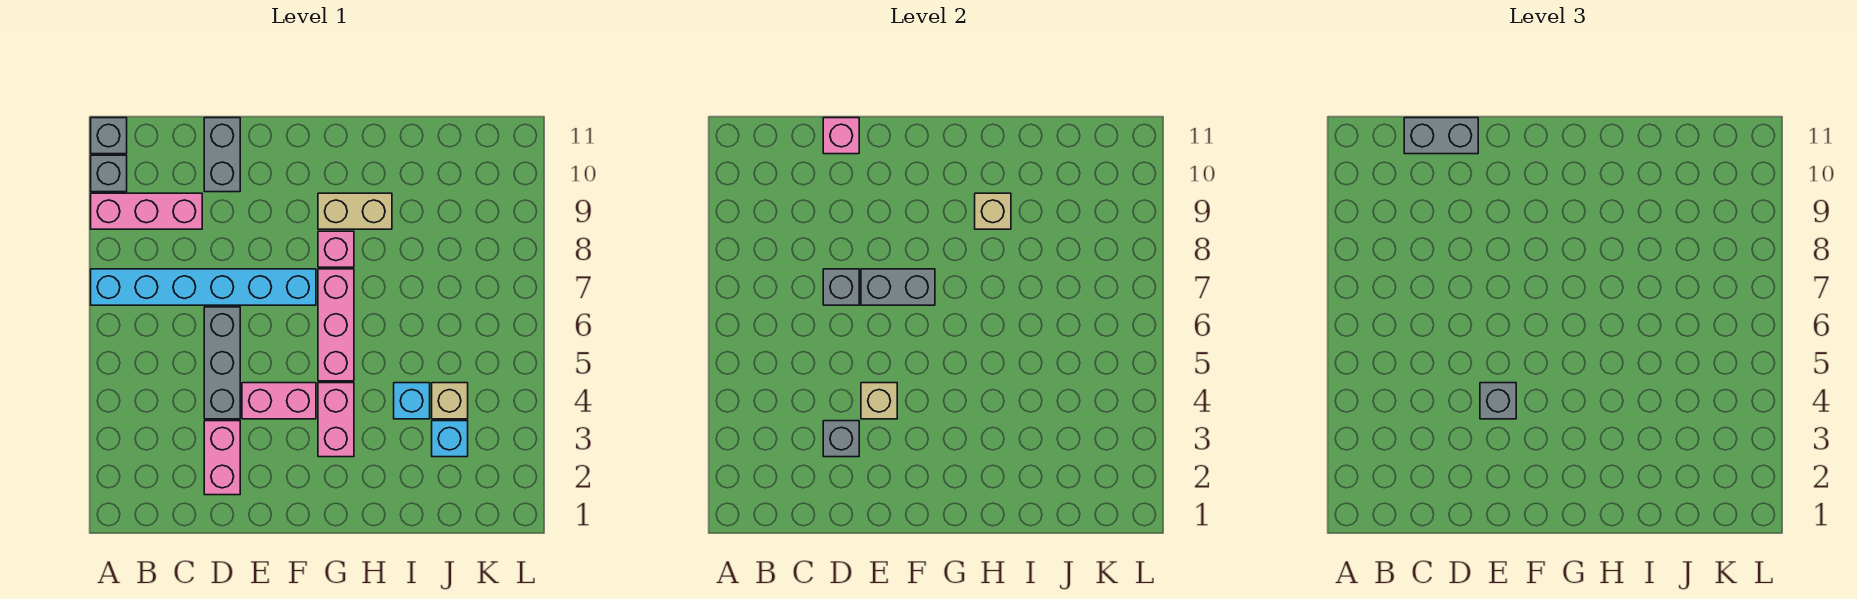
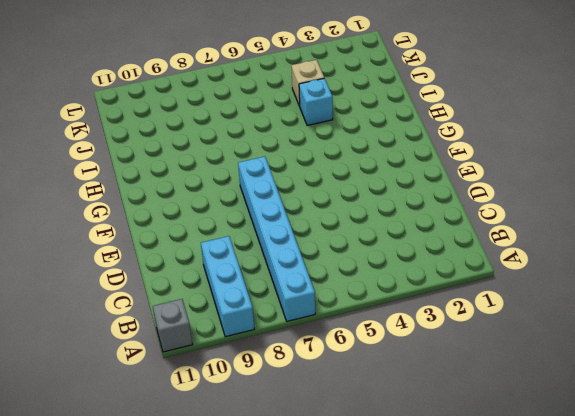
cyan brick A9:C9 level 1 -> pink brick A9:C9 level 1
none -> grey brick A10 level 1
none -> pink brick D2:D3 level 1
none -> grey brick D4:D6 level 1

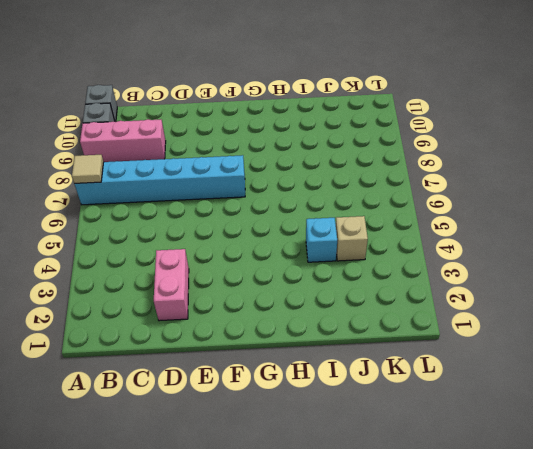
tan tile A7 level 2 -> none
none -> grey brick D4:D6 level 1
none -> grey brick D10:D11 level 1
none -> pink brick E4:F4 level 1

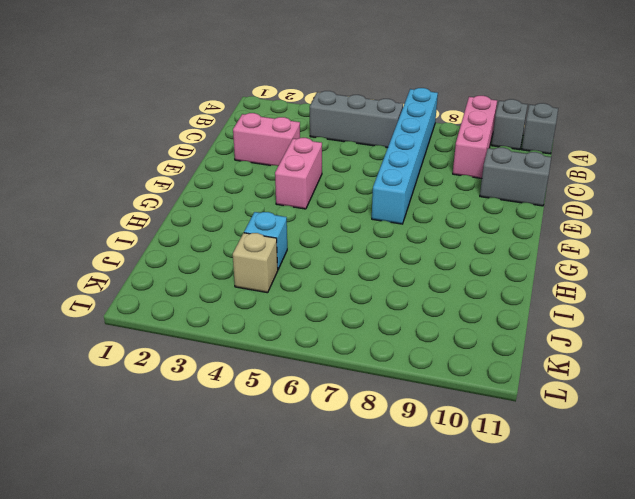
grey brick B4:B6 level 1 -> grey brick D4:D6 level 1
none -> pink brick G3:G4 level 1
none -> pink brick G5:G7 level 1
none -> pink brick G8 level 1

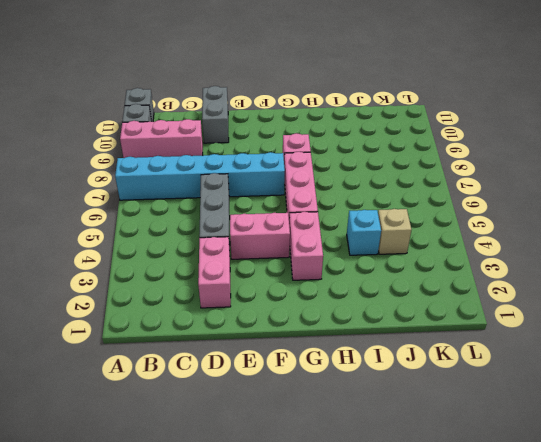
none -> tan brick G9:H9 level 1
none -> cyan brick J3 level 1
none -> grey brick D3 level 2

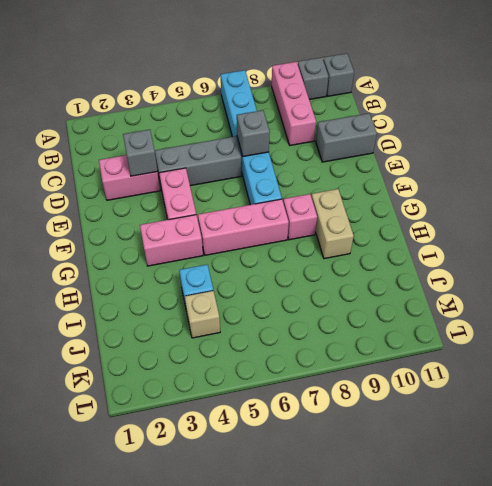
none -> cyan brick J3 level 1
none -> pink brick D11 level 2
none -> tan brick E4 level 2

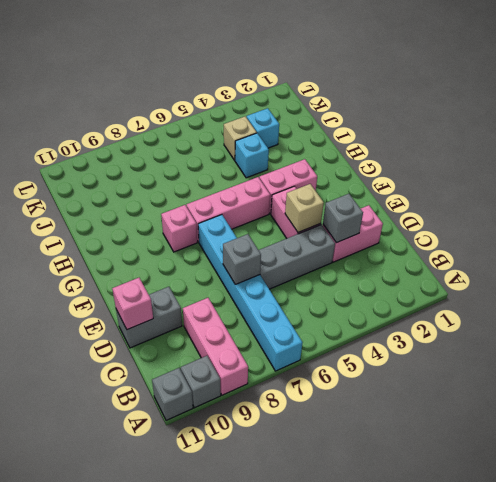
none -> tan brick G9:H9 level 1
none -> grey brick E7:F7 level 2
none -> tan brick H9 level 2

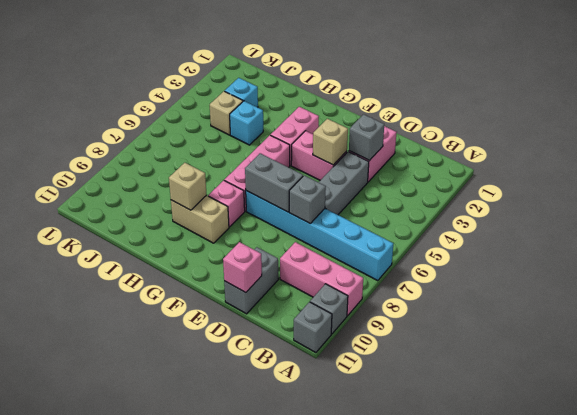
none -> grey brick C11:D11 level 3
none -> grey brick E4 level 3

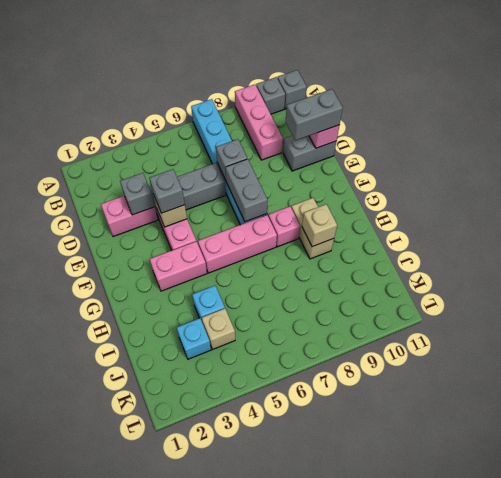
grey brick D10:D11 level 3 -> grey brick C11:D11 level 3

